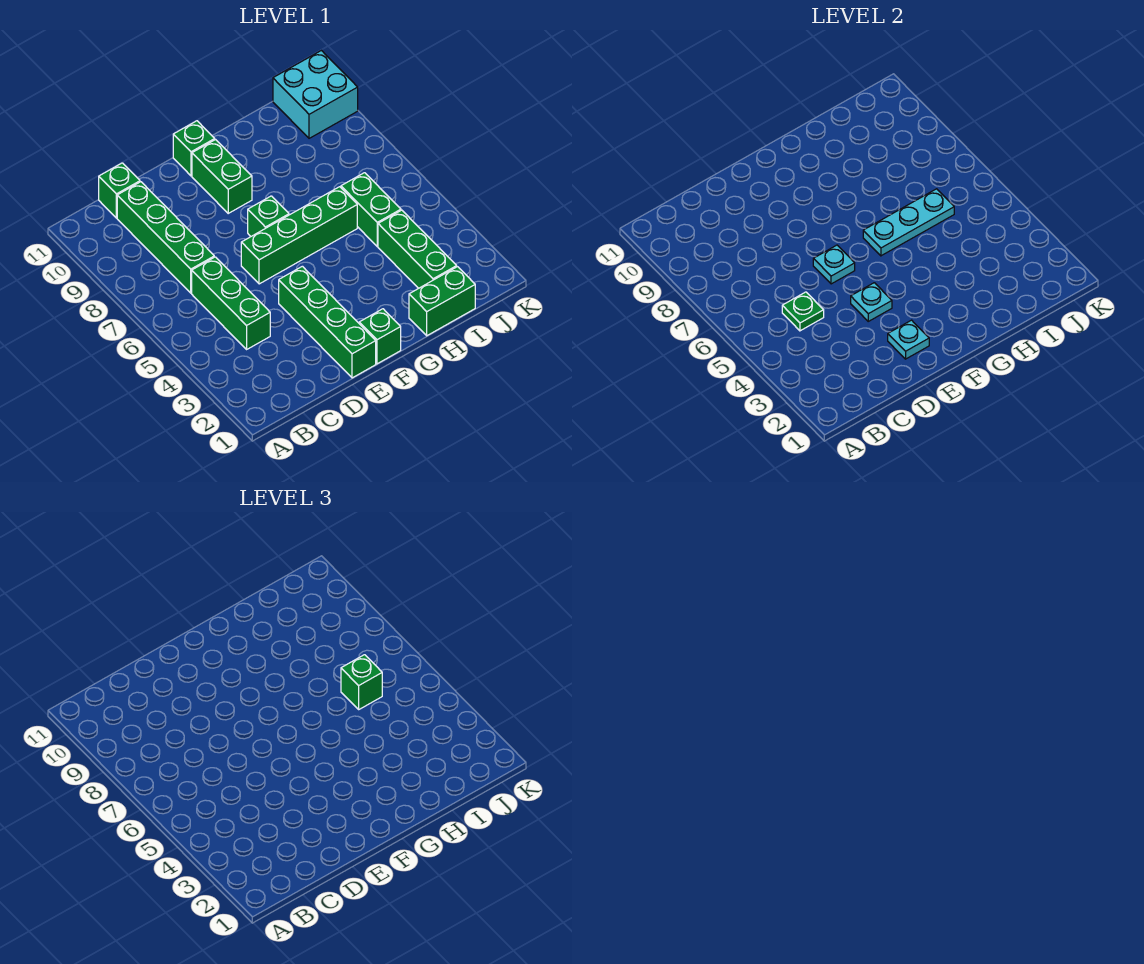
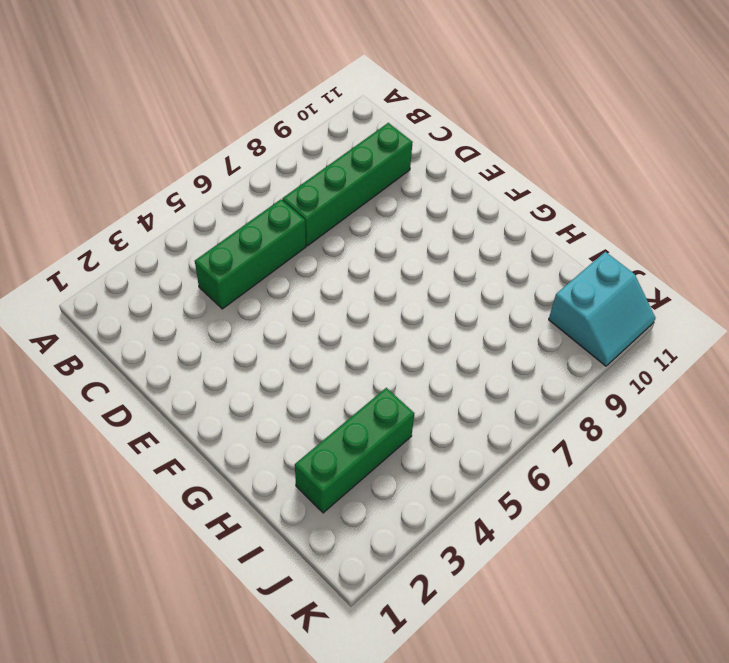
cyan slope J10:K11 level 1 top J -> cyan brick J10:K11 level 1
none -> green brick C11 level 1
none -> green brick E1:E4 level 1
none -> green brick E6:H6 level 1

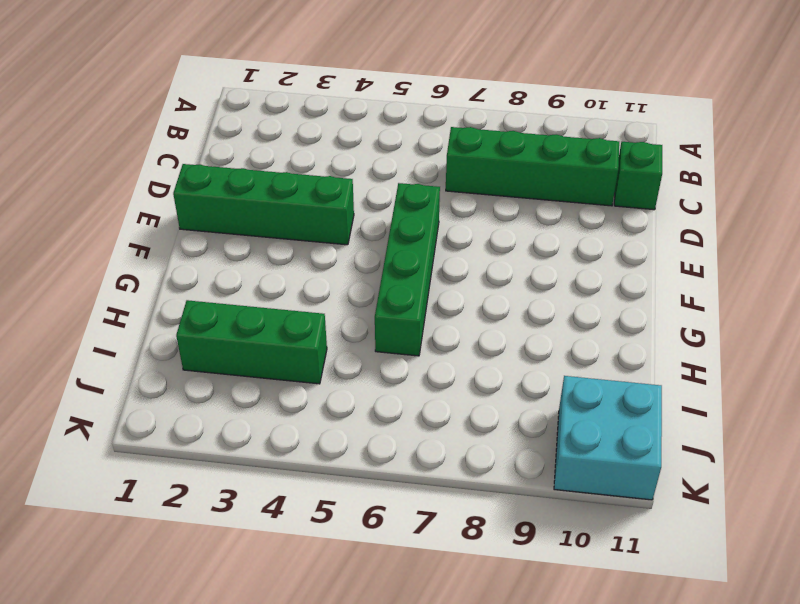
none -> green brick C4:C6 level 1
none -> green brick F1 level 1
none -> green brick F7 level 1

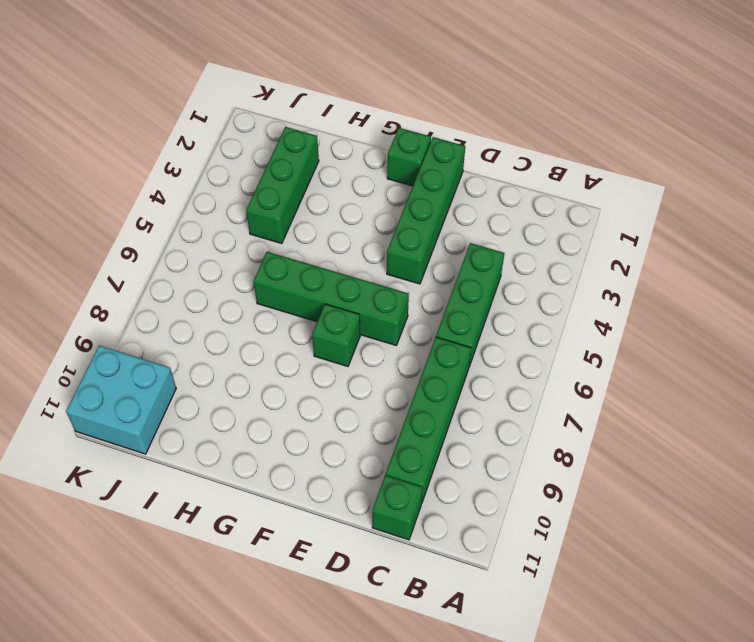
none -> green brick F9:F10 level 1
none -> green brick F11 level 1
none -> green brick H1:I1 level 1

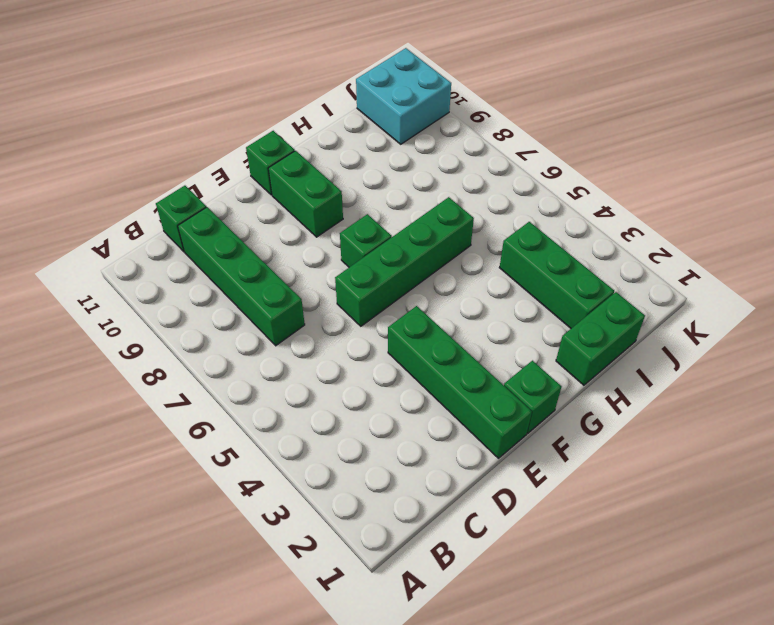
none -> green brick C4:C6 level 1
none -> green brick I5:I6 level 1
none -> green plate C5 level 2

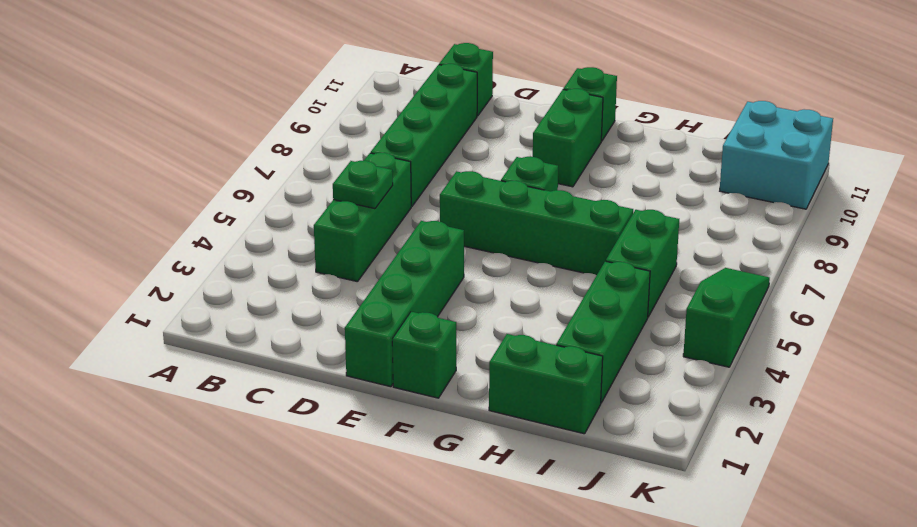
green slope K4:K6 level 1 top 4 -> none
none -> cyan plate E2 level 2
none -> cyan plate E4 level 2
none -> cyan plate E6 level 2

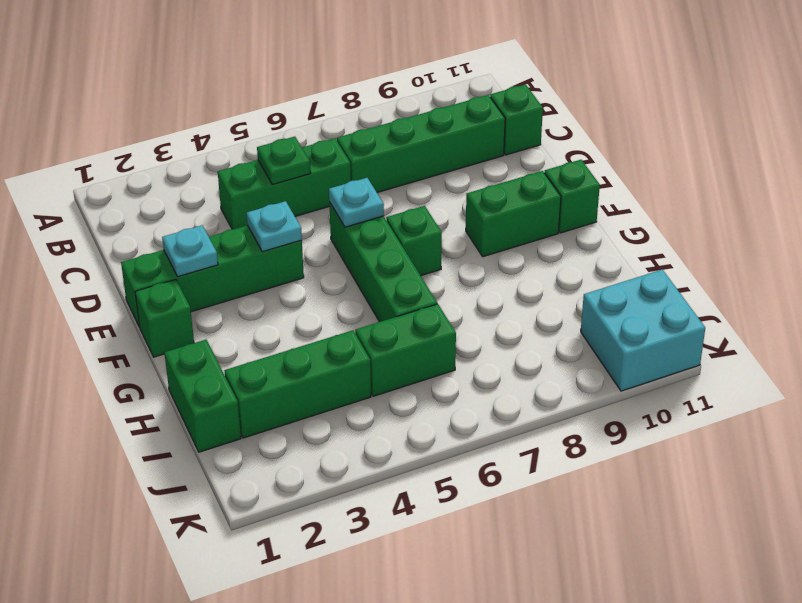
none -> cyan plate G6:I6 level 2
none -> green brick I6 level 3

